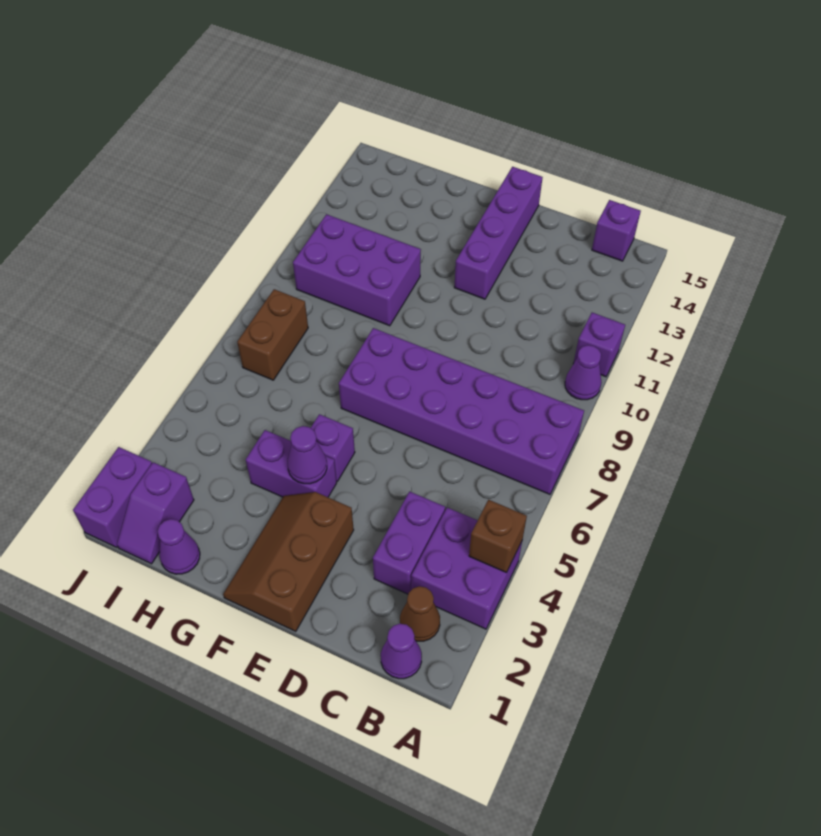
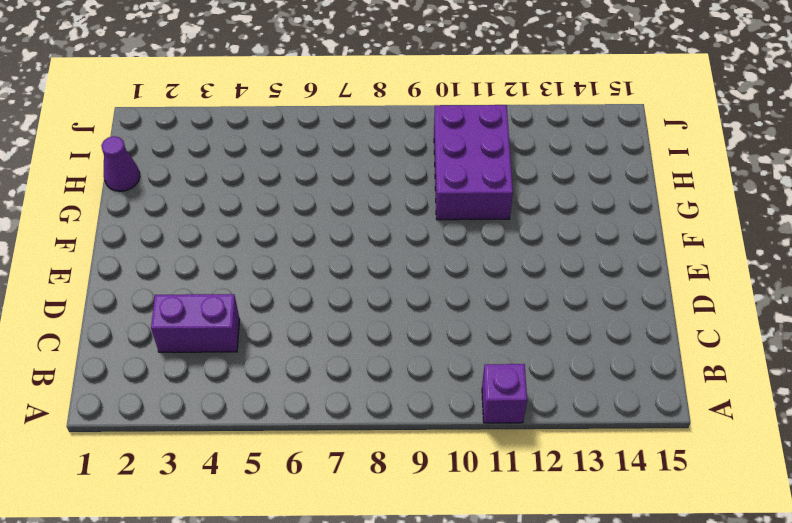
none -> purple brick A3:B4 level 1
none -> purple brick A7:F8 level 1
none -> purple cone A10 level 1

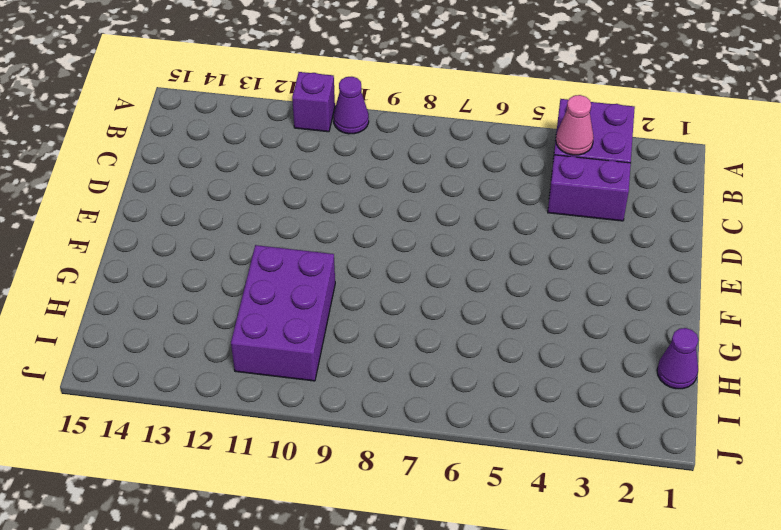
pink cone B4 level 2 -> none
none -> purple brick A7:F8 level 1
none -> purple cone B1 level 1
none -> brown cone B2 level 1

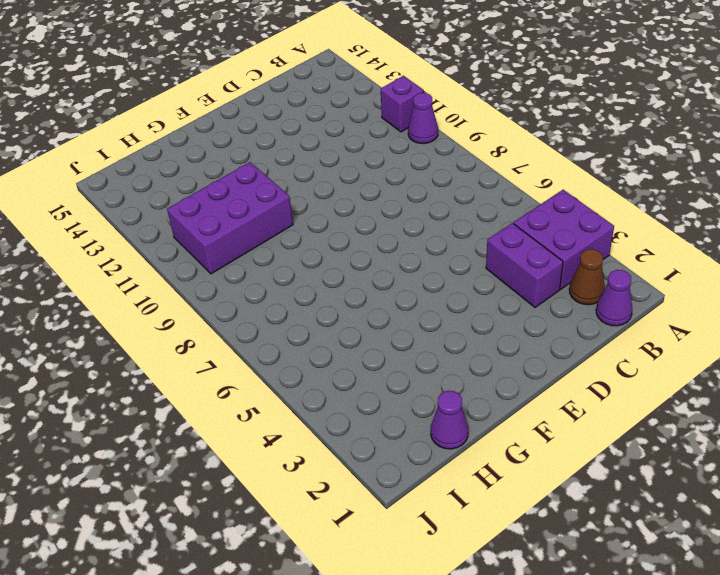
none -> purple brick A7:F8 level 1
none -> purple brick B15 level 1
none -> brown slope E1:F3 level 1 top E

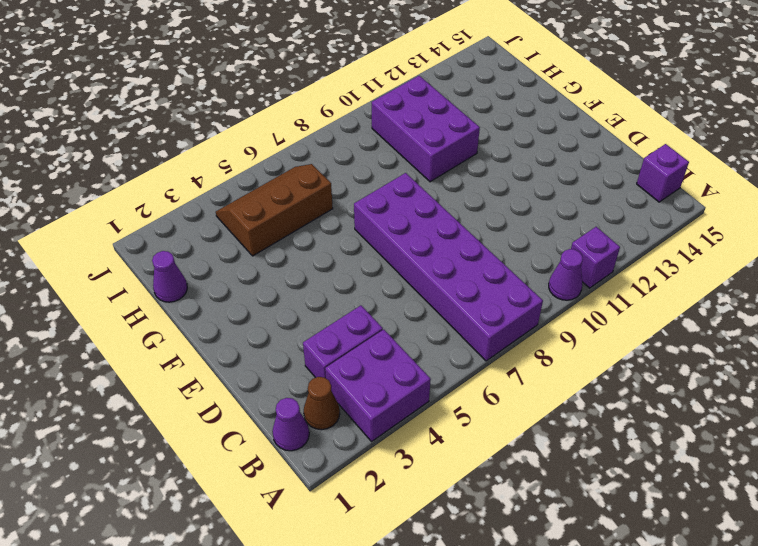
brown slope H4:I6 level 1 top H -> brown slope E1:F3 level 1 top E
none -> purple brick E12:E15 level 1
none -> purple brick F4:G4 level 1
none -> purple brick F5 level 1

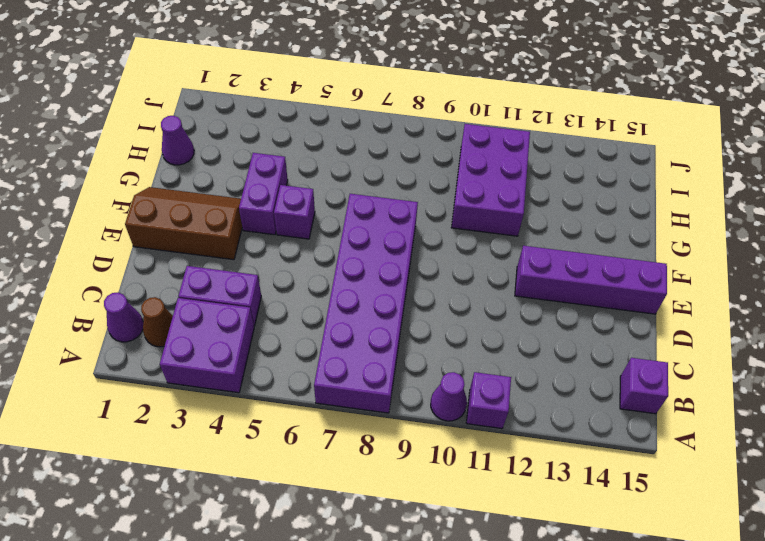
none -> purple slope I1:I2 level 1 top 2
none -> brown brick I7:I8 level 1
none -> purple brick J1:J2 level 1

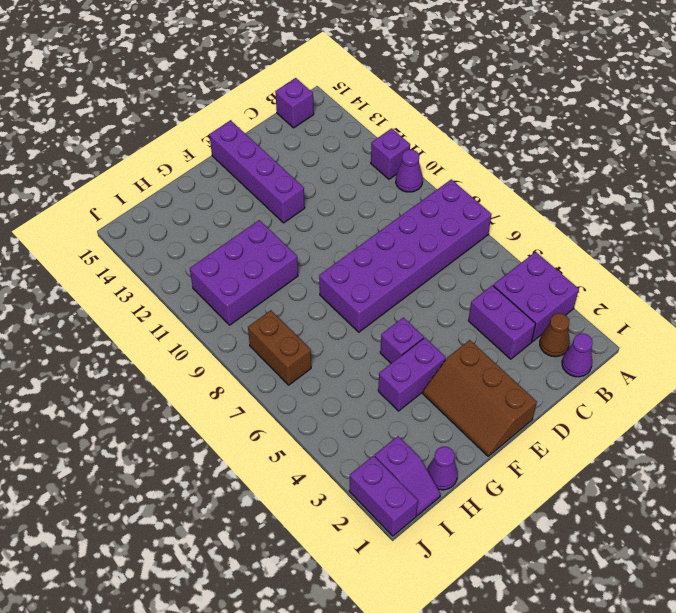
none -> brown brick A4 level 2
none -> purple cone F4 level 2

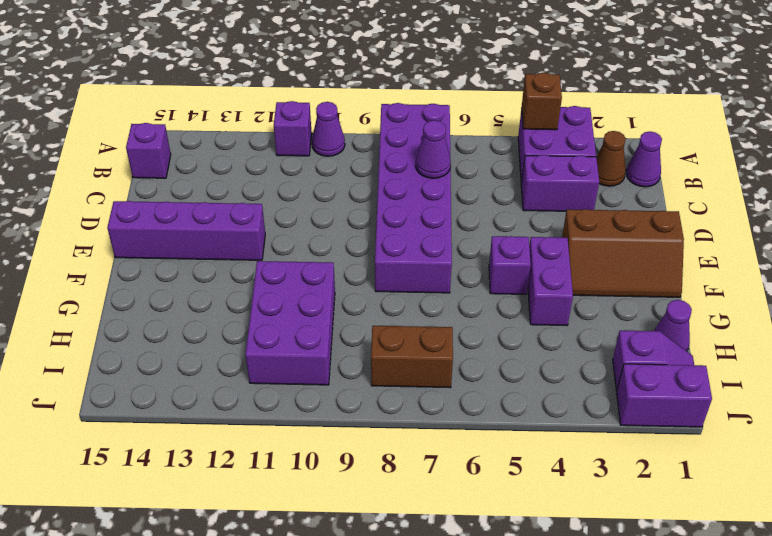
purple cone C7 level 2 -> purple cone F4 level 2

